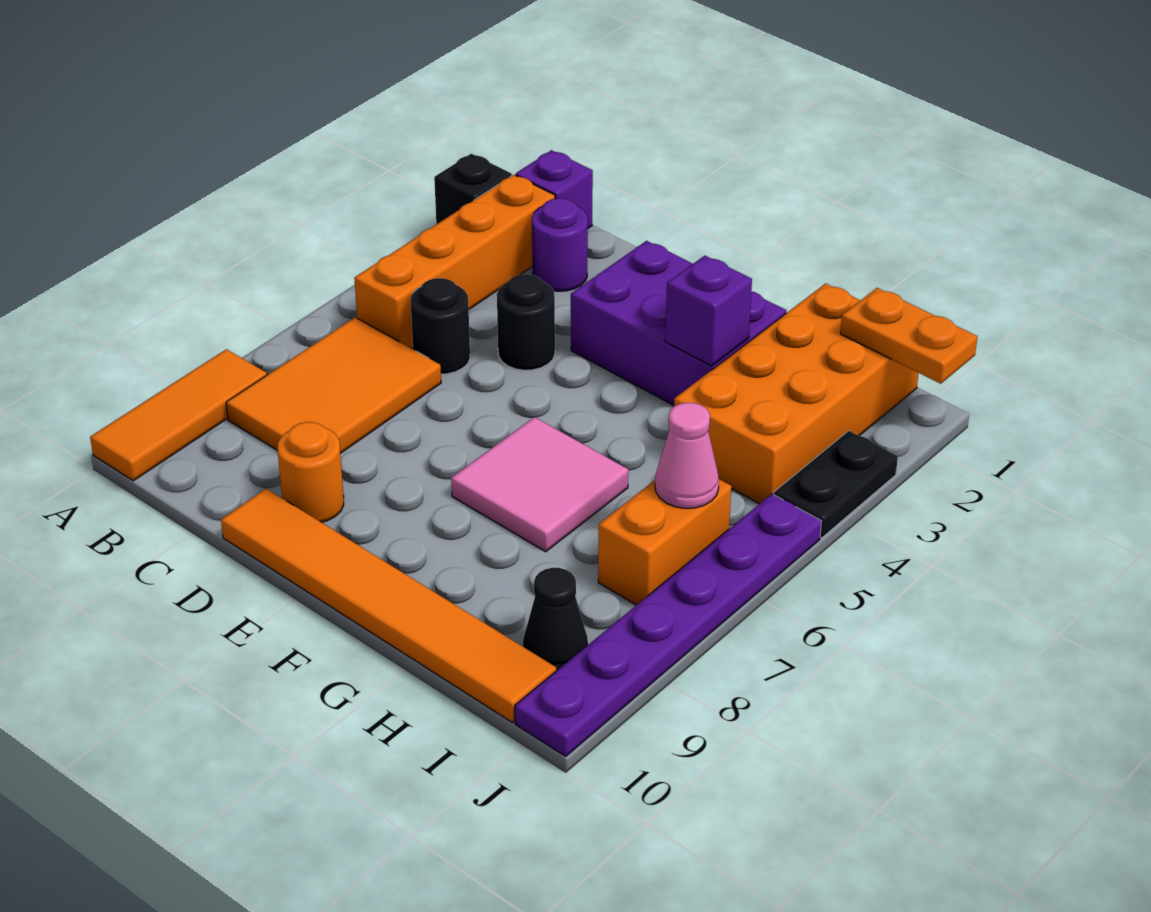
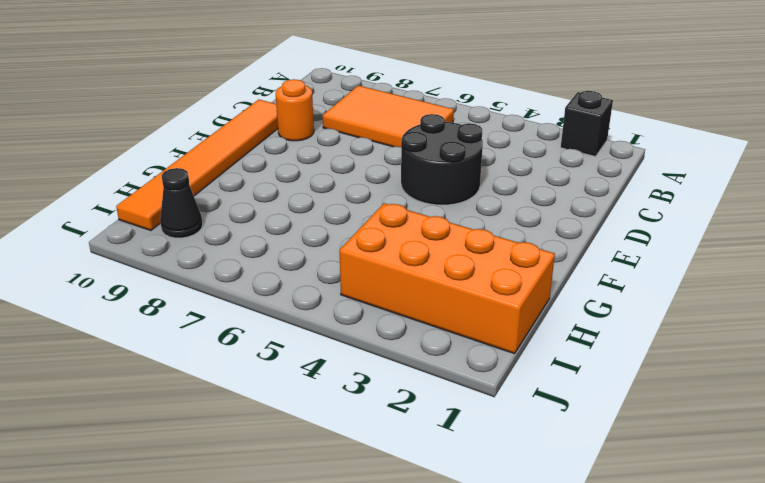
black round brick D4:E5 level 1 -> black round brick D4 level 1
none -> orange tile A8:A10 level 1
none -> purple brick B1 level 1
none -> orange brick B2:B5 level 1

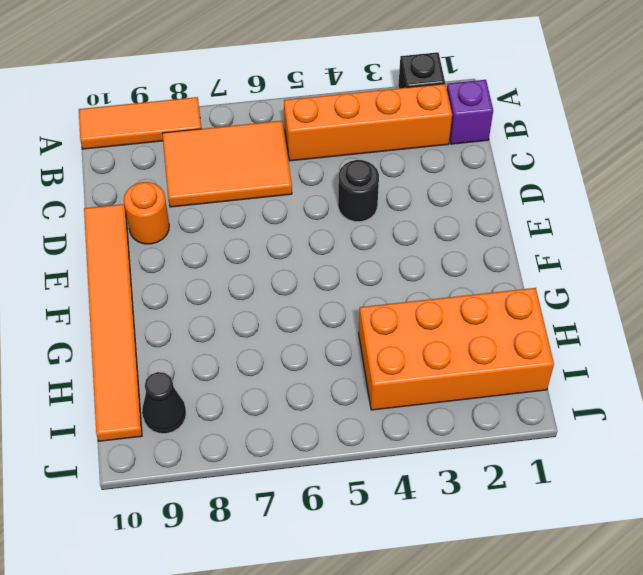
none -> purple round brick C2 level 1
none -> black round brick C5 level 1
none -> purple brick E2:G3 level 1

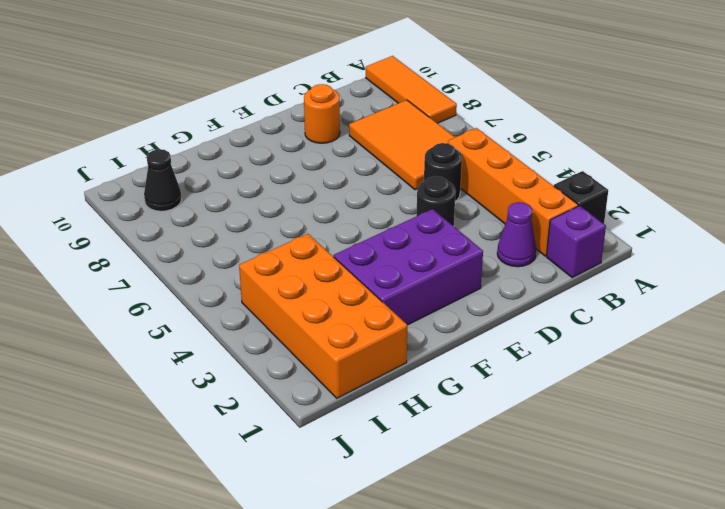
purple cone C2 level 1 -> purple round brick C2 level 1
none -> orange tile D10:I10 level 1
none -> pink tile F6:G7 level 1
none -> orange brick I6:I7 level 1

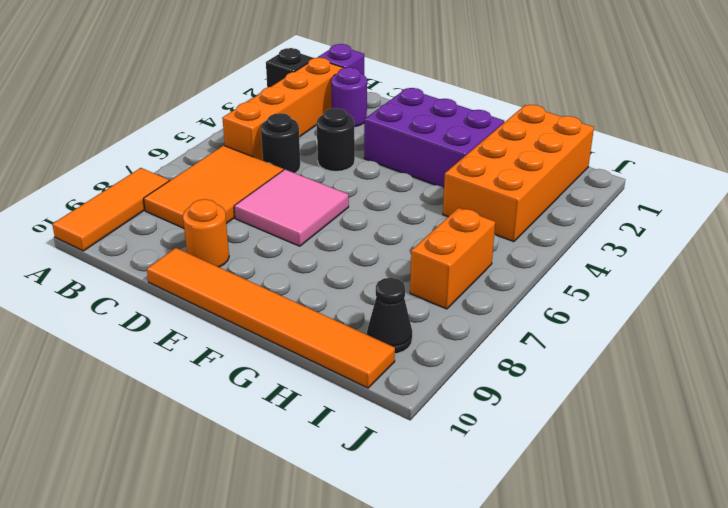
pink tile D6:E7 level 1 -> pink tile F6:G7 level 1
none -> black plate J3:J4 level 1
none -> purple plate J5:J10 level 1
none -> purple brick G3 level 2

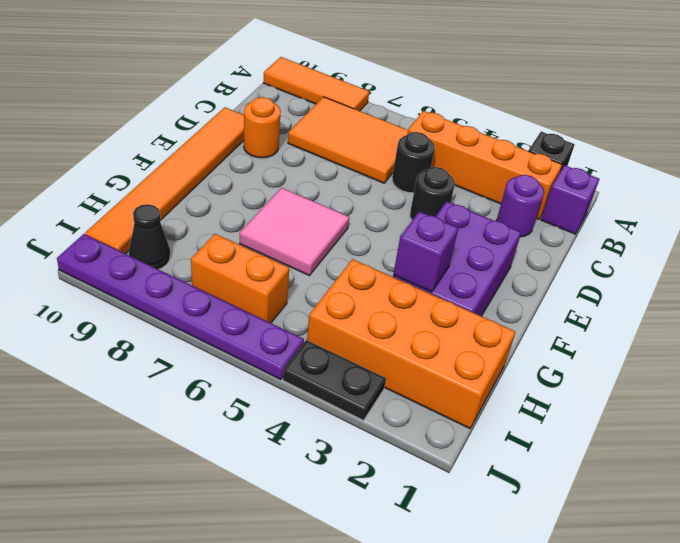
none -> orange plate I1:J1 level 2
none -> pink cone I6 level 2

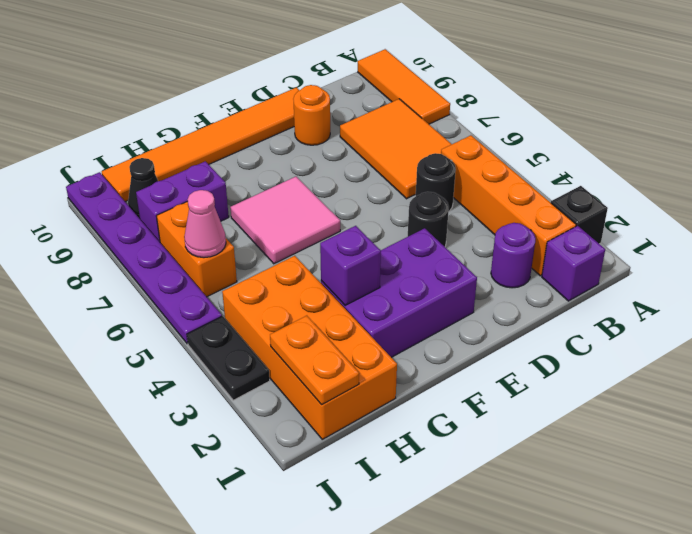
purple brick H8:I8 level 1 -> none
orange plate I1:I2 level 2 -> orange plate I1:J1 level 2

